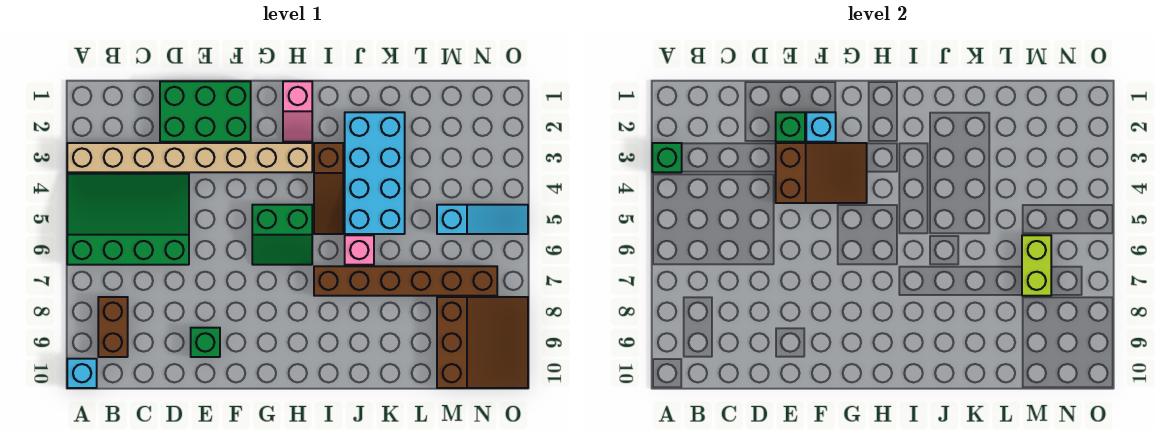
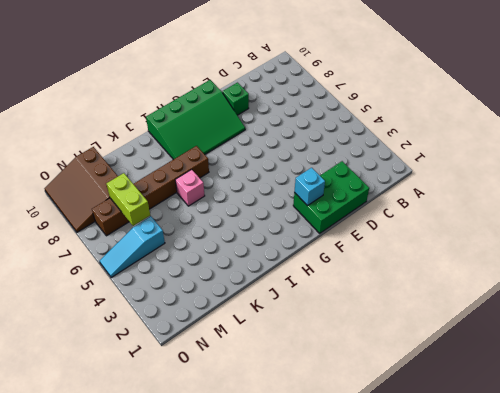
green slope F8:I10 level 1 top 10 -> green slope A4:D6 level 1 top 6
none -> tan brick A3:H3 level 1
none -> cyan brick A10 level 1
none -> brown brick B8:B9 level 1

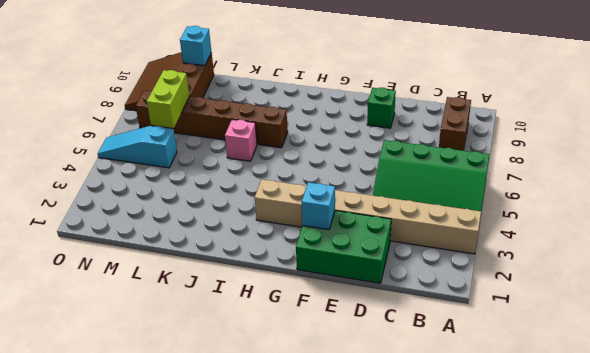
cyan brick M10 level 2 -> cyan brick A10 level 1
none -> green slope G5:H6 level 1 top 5
none -> pink slope H1:H2 level 1 top 1
none -> brown slope I3:I5 level 1 top 3

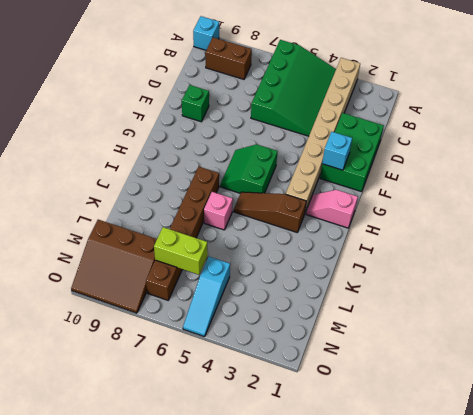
none -> cyan brick J2:K5 level 1
none -> green brick A3 level 2
none -> green brick E2 level 2

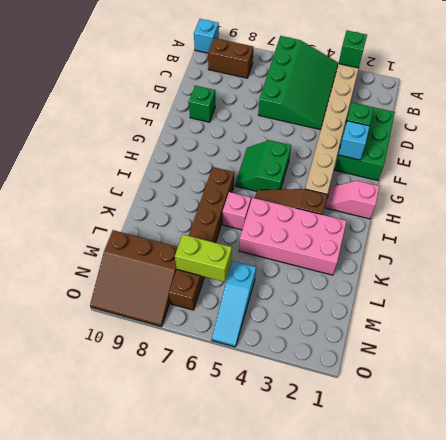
pink brick J2:K5 level 1 -> cyan brick J2:K5 level 1
none -> brown slope E3:G4 level 2 top E

